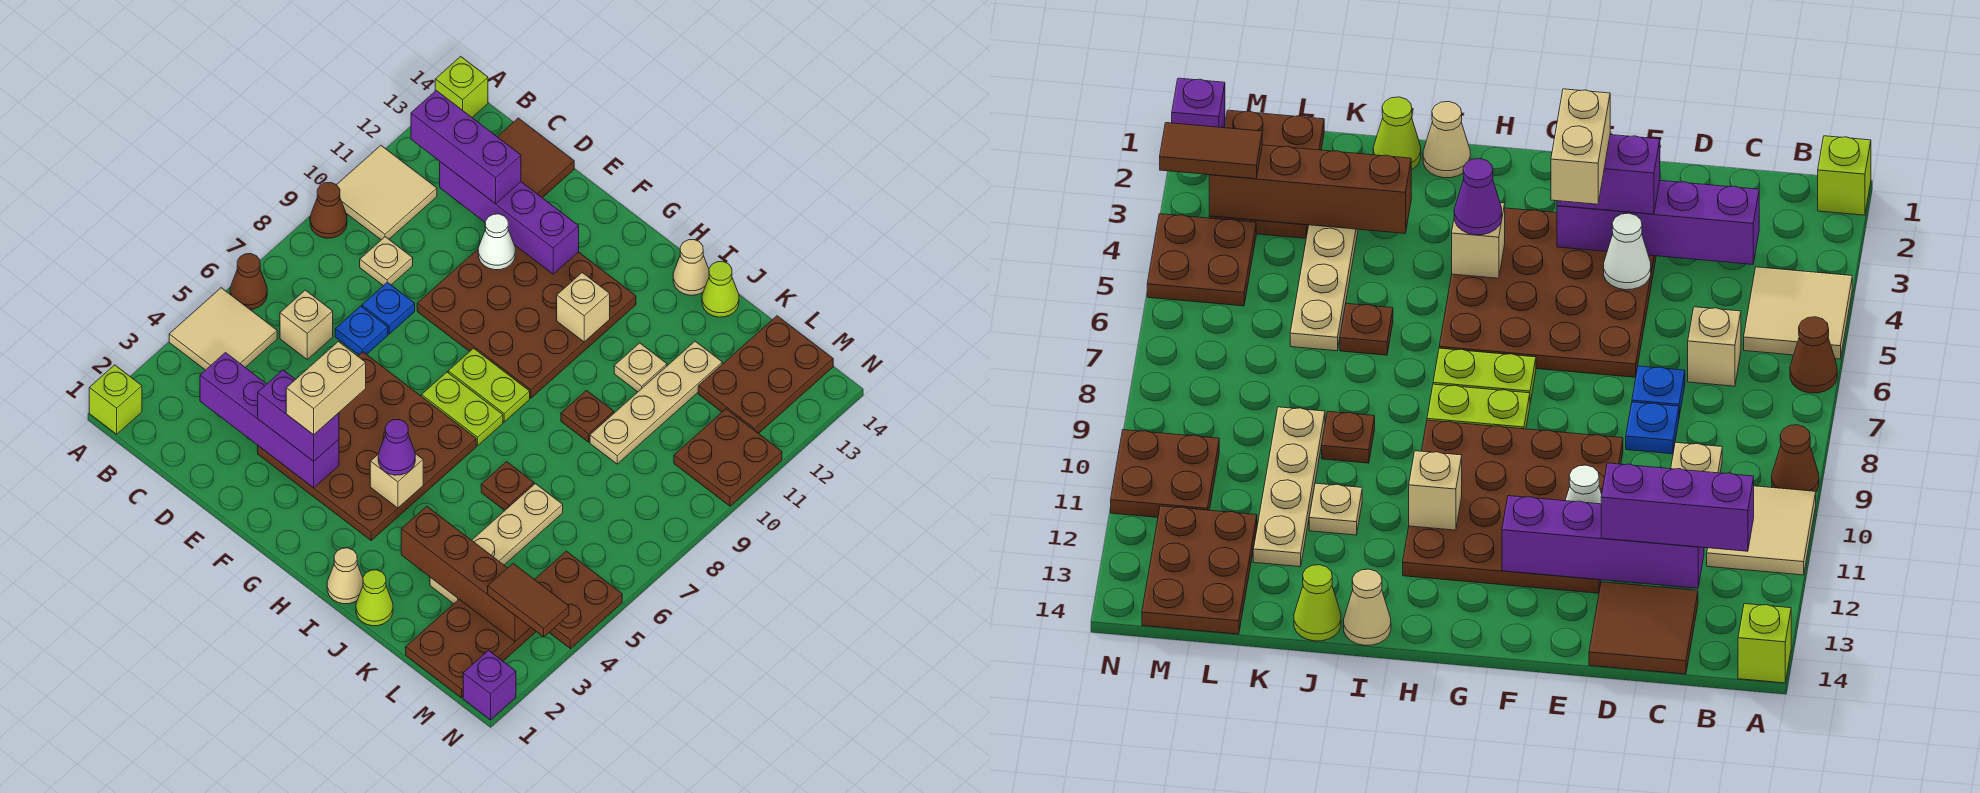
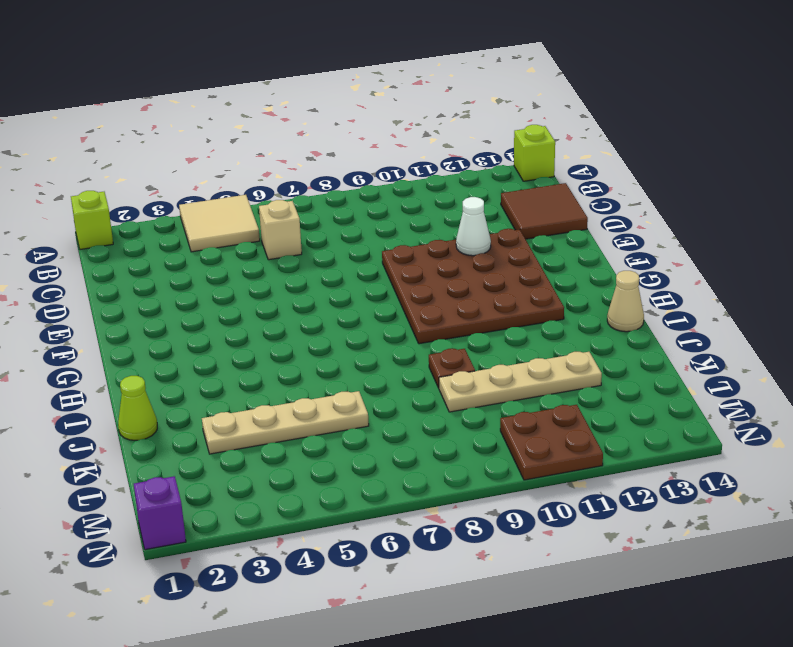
none -> brown cone A6 level 1
none -> brown cone A9 level 1
none -> tan tile A10:B11 level 1
none -> tan plate C9 level 1

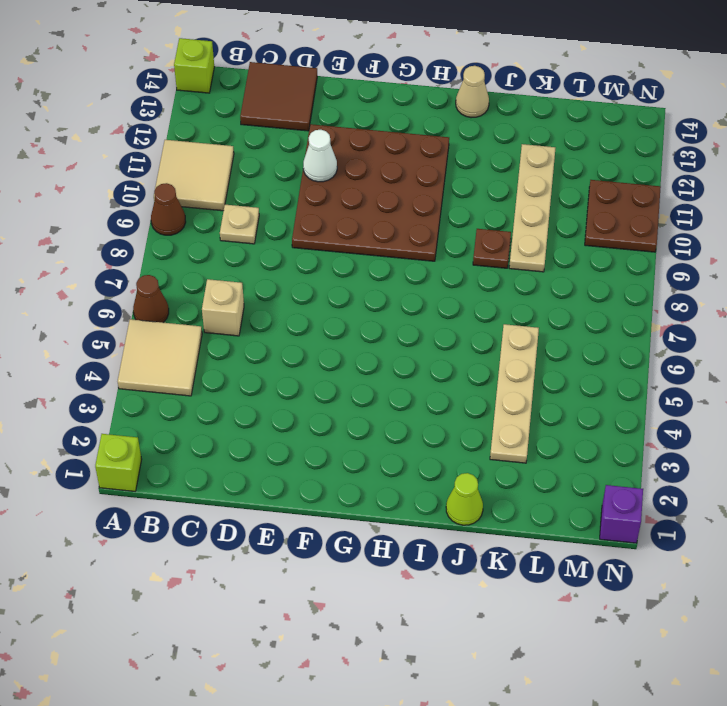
none -> blue plate D7 level 1
none -> blue plate D8 level 1
none -> brown plate E3:H6 level 1
none -> lime plate G7:H7 level 1

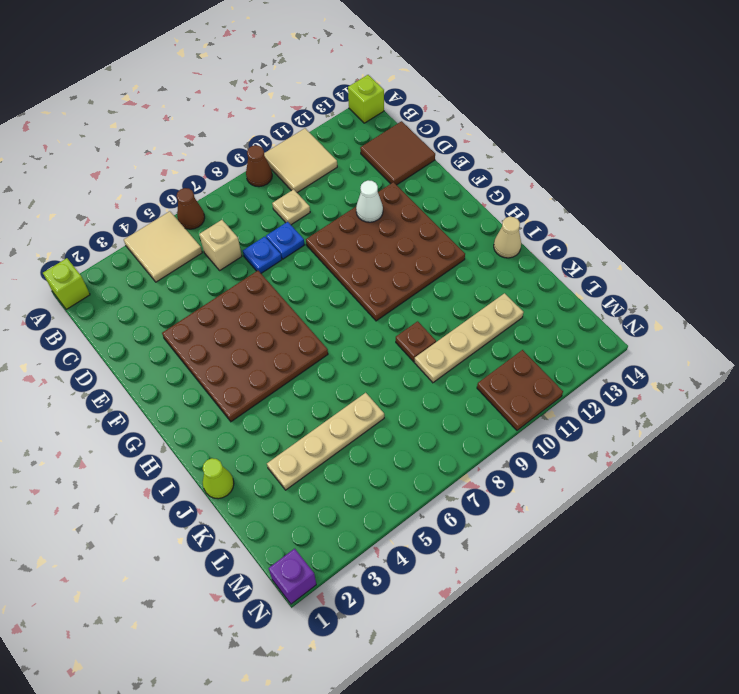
none -> lime plate G7:H7 level 1
none -> lime plate G8:H8 level 1
none -> tan cone I1 level 1
none -> brown plate J6 level 1

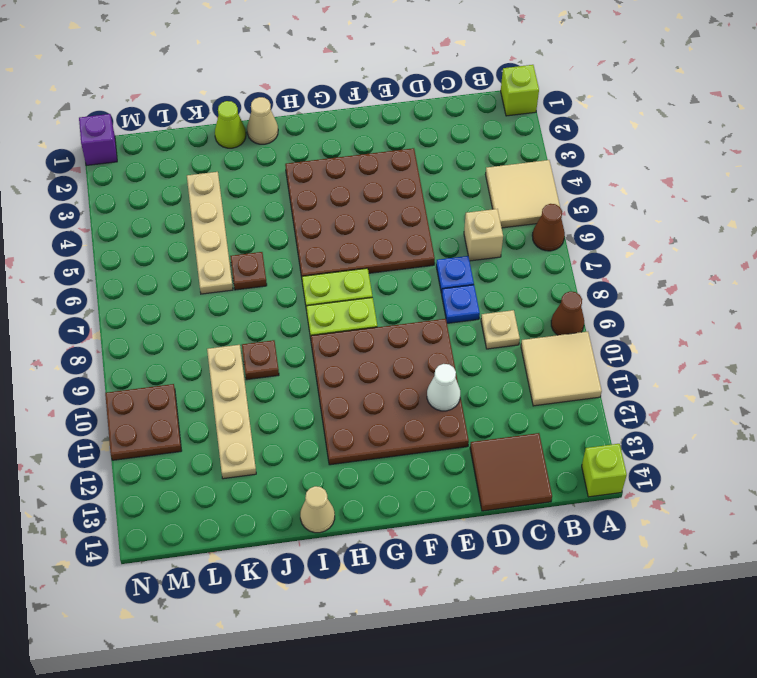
none -> tan plate J11 level 1
none -> lime cone J14 level 1
none -> brown plate L1:M3 level 1
none -> brown plate L12:M14 level 1

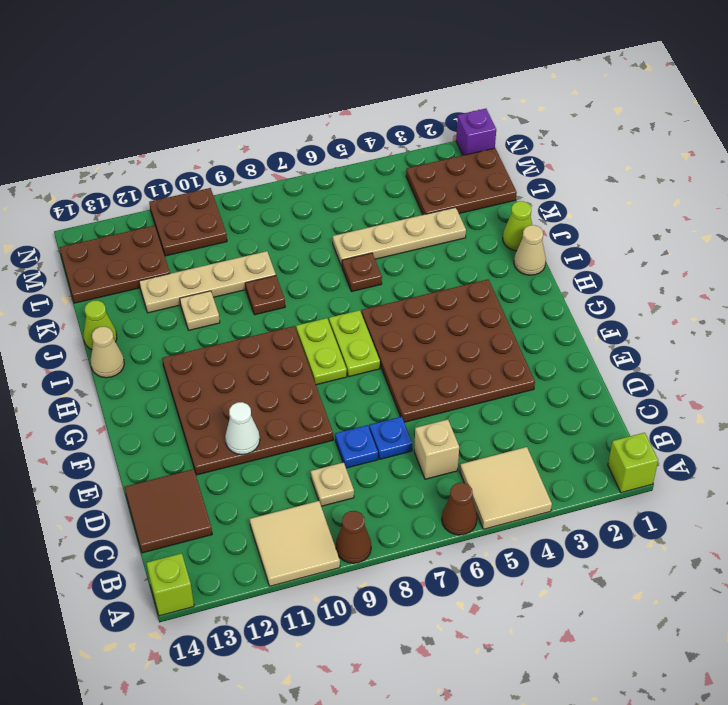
none -> brown plate M4:N5 level 1
none -> purple brick C3:F3 level 2
none -> purple brick C12:F12 level 2
none -> white cone E4 level 2

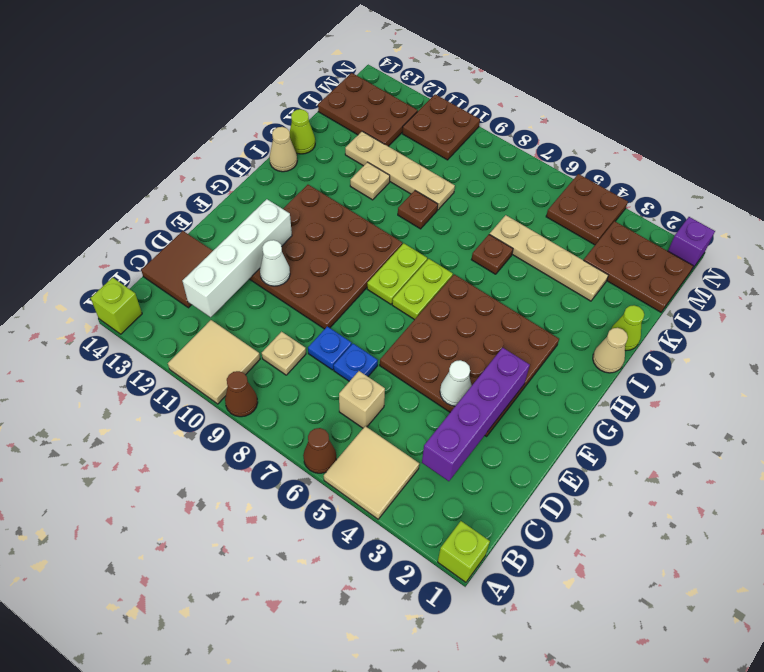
white brick C12:F12 level 2 -> purple brick C12:F12 level 2
none -> tan brick H4 level 2
none -> tan brick H11 level 2
none -> brown brick J3:M3 level 2
none -> purple brick B12:D12 level 3

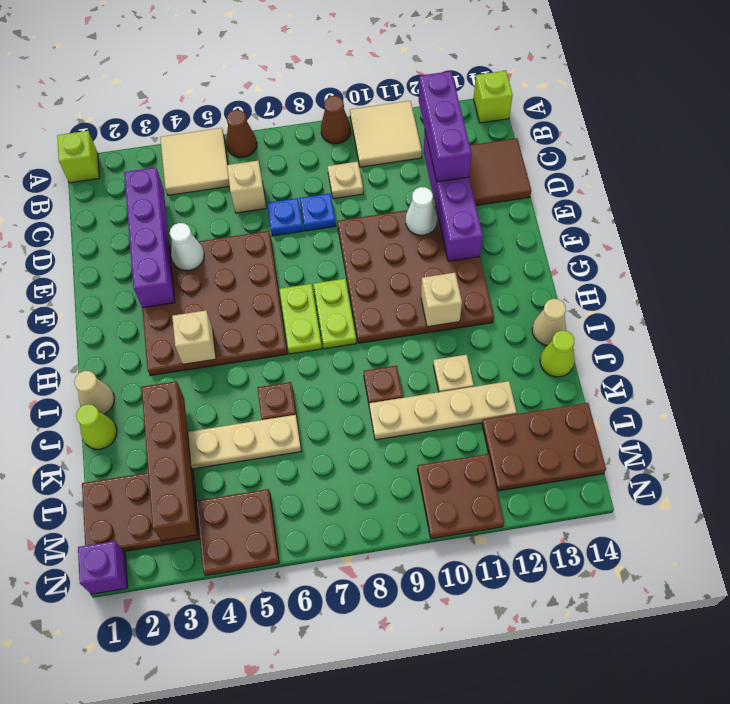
none -> purple brick E3:F3 level 3
none -> purple cone H4 level 3
none -> brown tile M3:N3 level 3
none -> tan brick F3:F4 level 4

